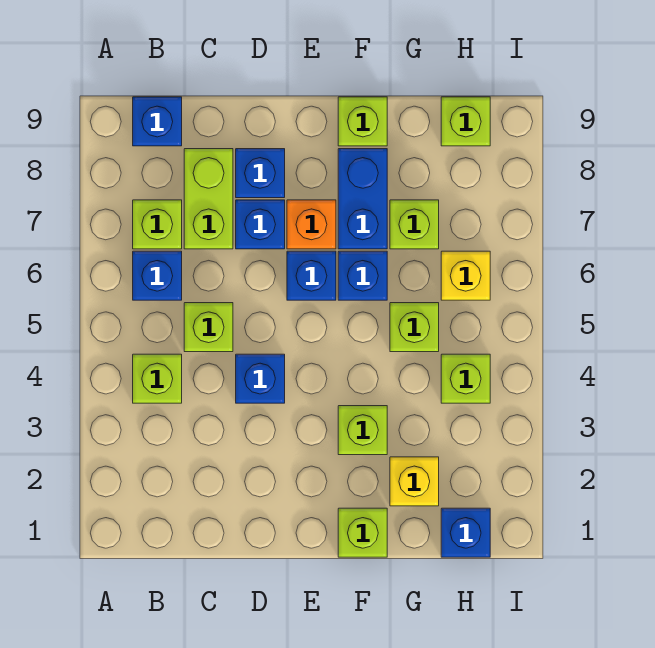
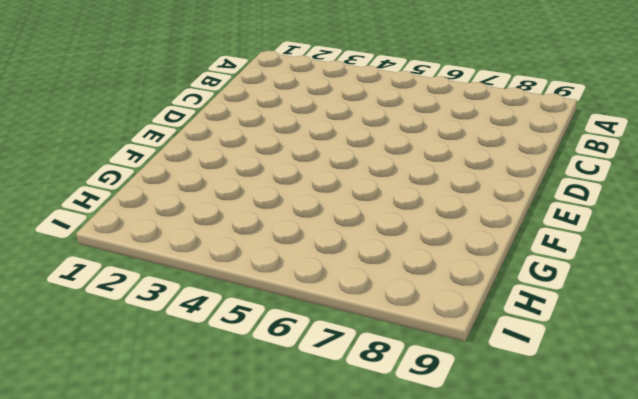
none -> lime brick B4 level 1
none -> blue brick B6 level 1
none -> lime brick B7 level 1

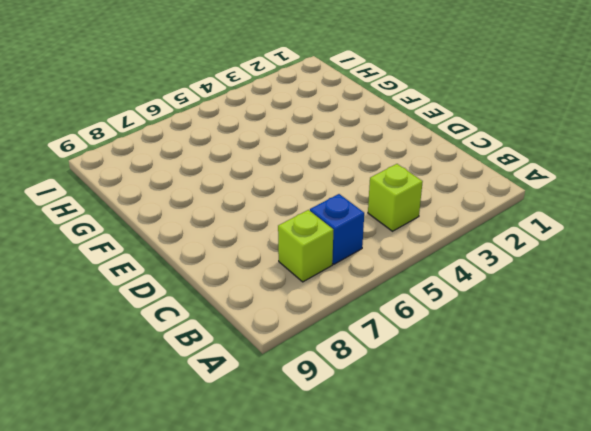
none -> blue brick B9 level 1
none -> lime brick C5 level 1
none -> lime brick C7:C8 level 1

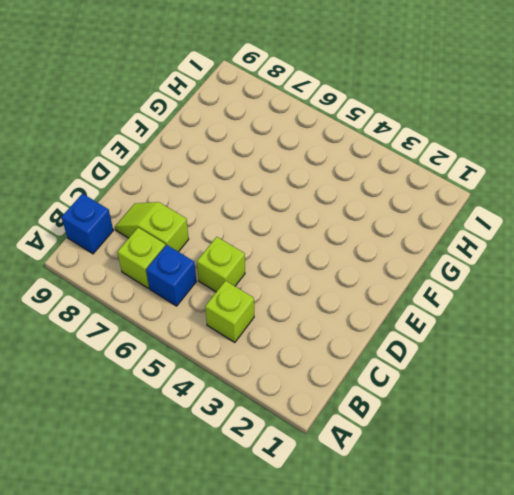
lime slope C7:C8 level 1 top 7 -> lime brick C7:C8 level 1
none -> blue brick D4 level 1
none -> blue brick D7 level 1
none -> blue brick D8 level 1

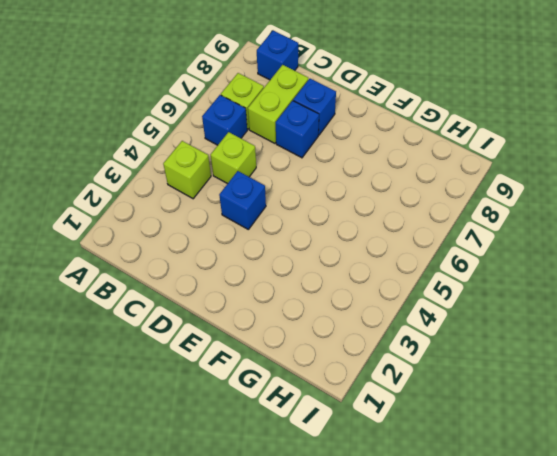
none -> blue brick E6 level 1
none -> orange brick E7 level 1
none -> lime brick F1 level 1

